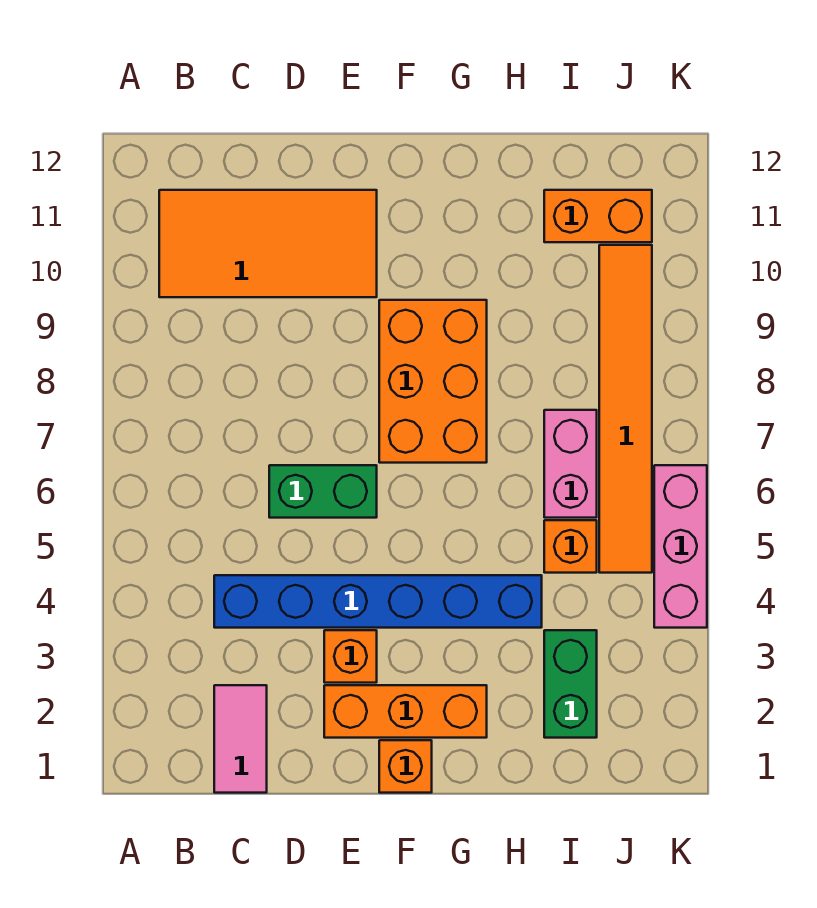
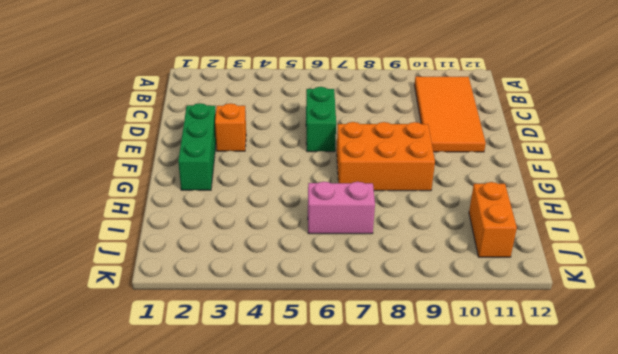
green brick E2:G2 level 1 -> orange brick E2:G2 level 1
none -> pink tile C1:C2 level 1
none -> blue brick C4:H4 level 1
none -> orange brick F1 level 1

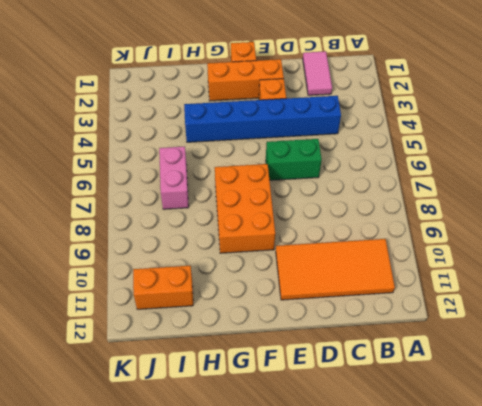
none -> green brick I2:I3 level 1
none -> orange brick I5 level 1
none -> orange tile J5:J10 level 1

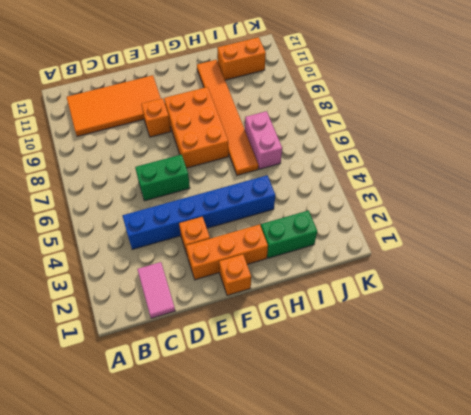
orange brick E9 level 1 -> orange brick I5 level 1
green brick H2:I2 level 1 -> green brick I2:I3 level 1
orange tile H6:H11 level 1 -> orange tile J5:J10 level 1
none -> pink brick K4:K6 level 1

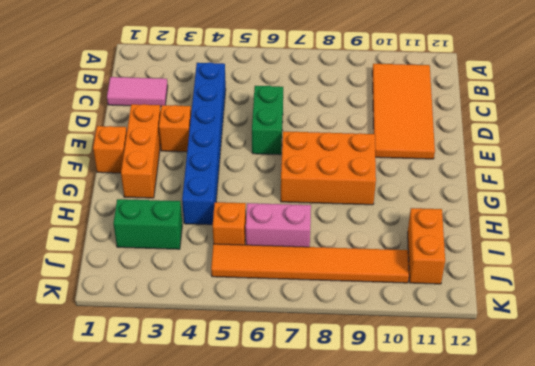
none -> pink brick K4:K6 level 1

